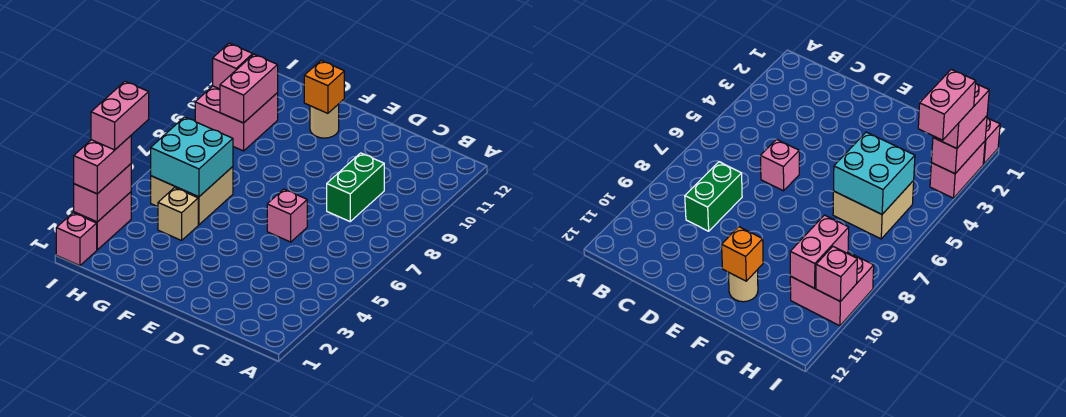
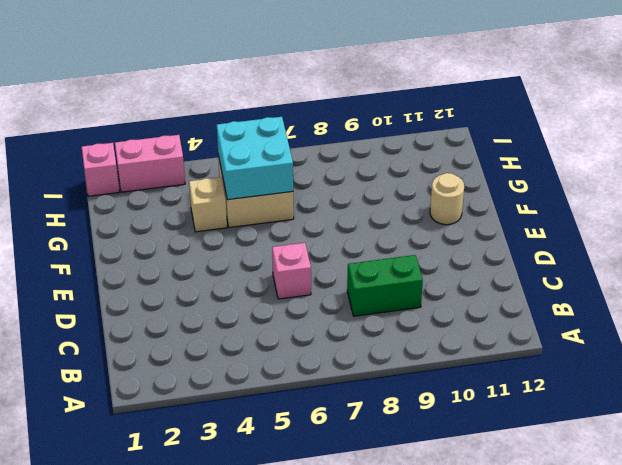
none -> pink brick H9:I10 level 1
none -> orange brick F11 level 2
none -> pink brick H9:H10 level 2

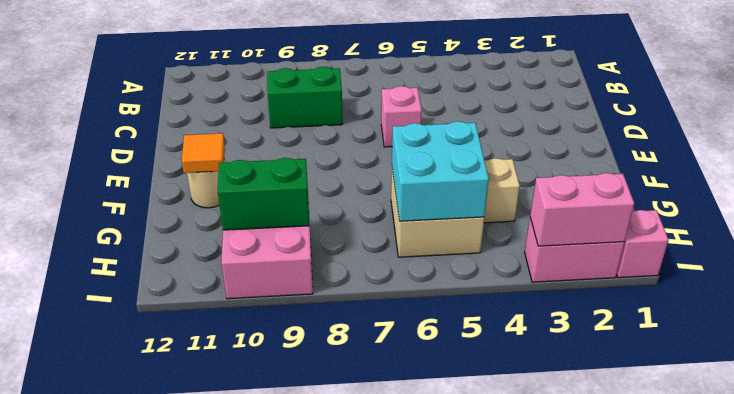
orange tile F11 level 2 -> orange brick F11 level 2
green brick H9:H10 level 2 -> pink brick H9:H10 level 2
none -> pink brick I10 level 2
none -> pink brick I2:I3 level 3
none -> pink brick I3:I4 level 4

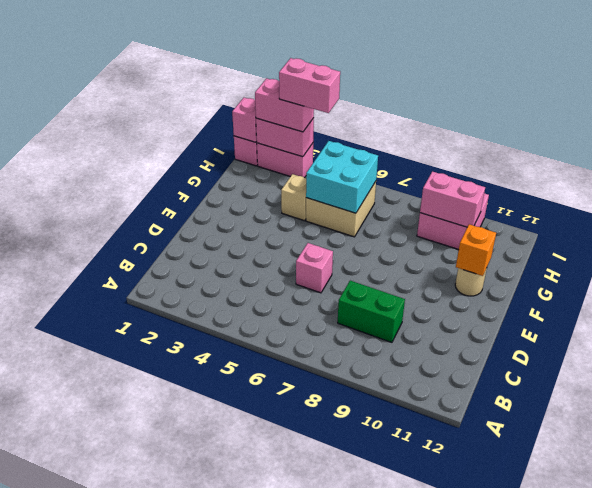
pink brick I1 level 2 -> pink brick I10 level 2

